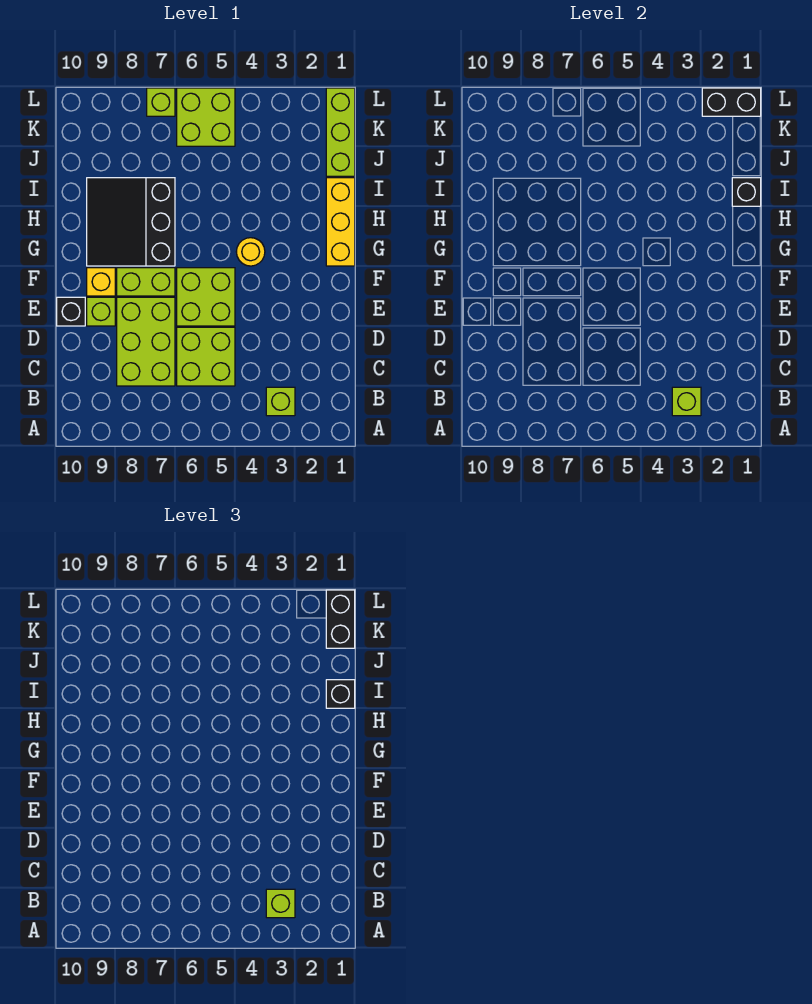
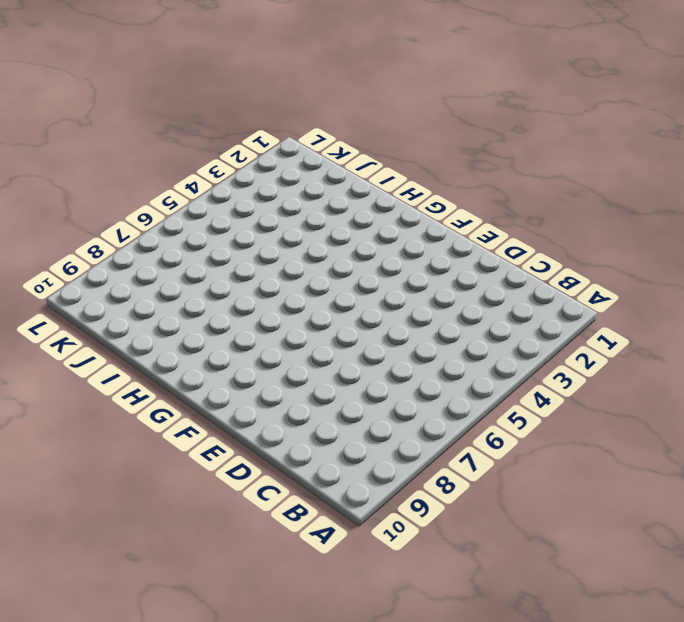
none -> lime brick B3 level 1
none -> lime brick C5:D6 level 1
none -> lime brick C7:E8 level 1

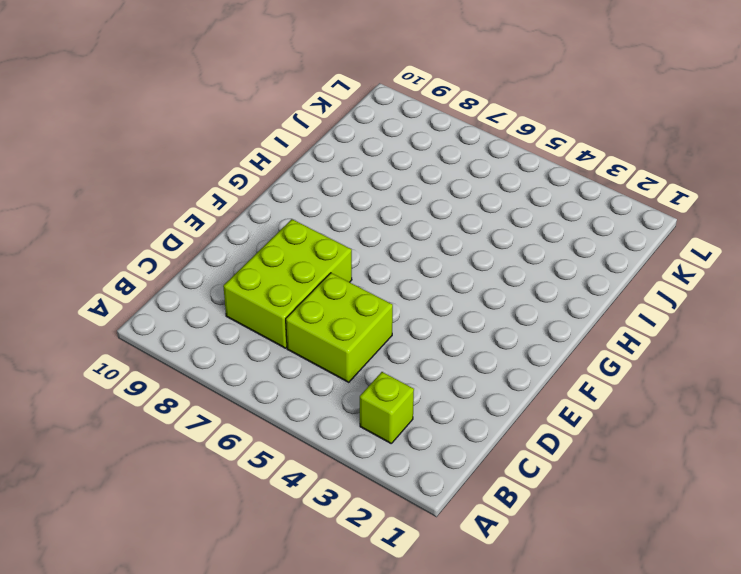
none -> lime brick E5:F6 level 1
none -> lime brick E9 level 1
none -> black brick E10 level 1

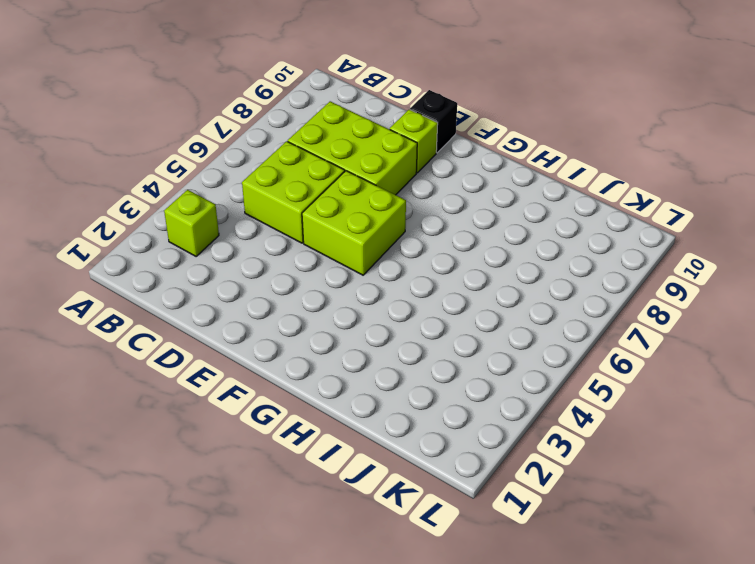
none -> lime brick F7:F8 level 1
none -> yellow brick F9 level 1
none -> yellow brick G1:I1 level 1

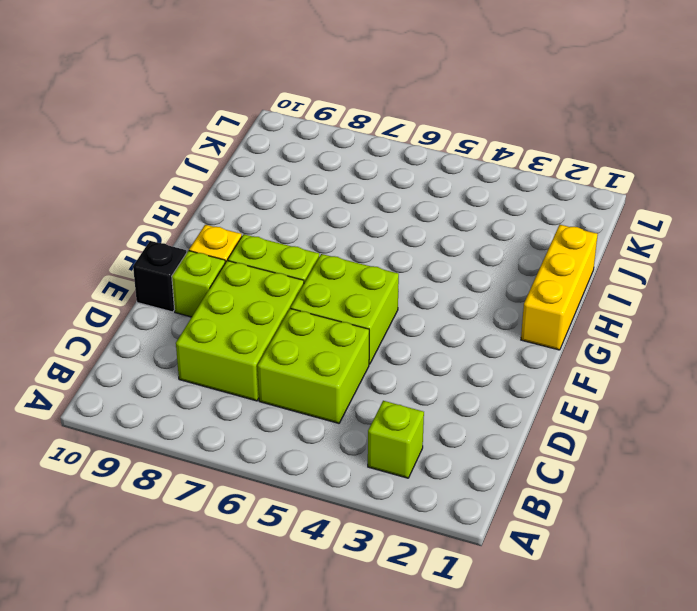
none -> yellow round brick G4 level 1
none -> black slope G7:I9 level 1 top 7
none -> lime brick J1:L1 level 1

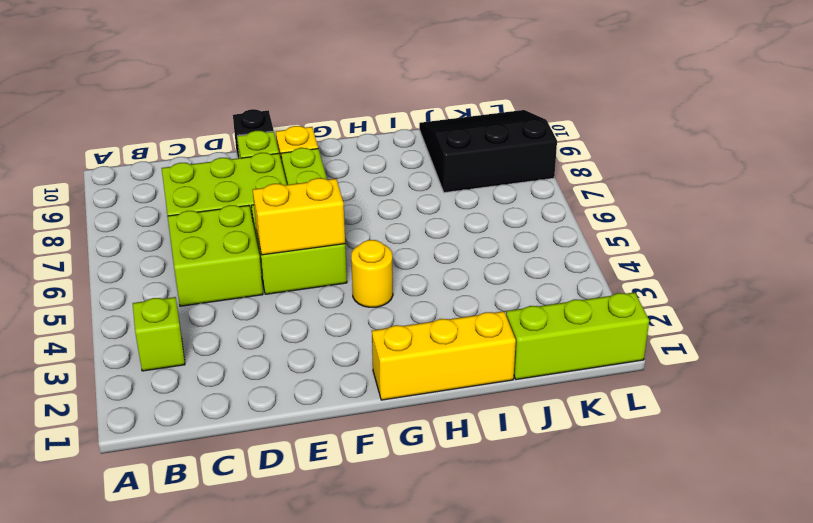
yellow brick E5:F5 level 2 -> none
black slope J8:L10 level 1 top 8 -> black slope G7:I9 level 1 top 7
none -> lime brick K5:L6 level 1
none -> lime brick L7 level 1
none -> lime brick B3 level 2

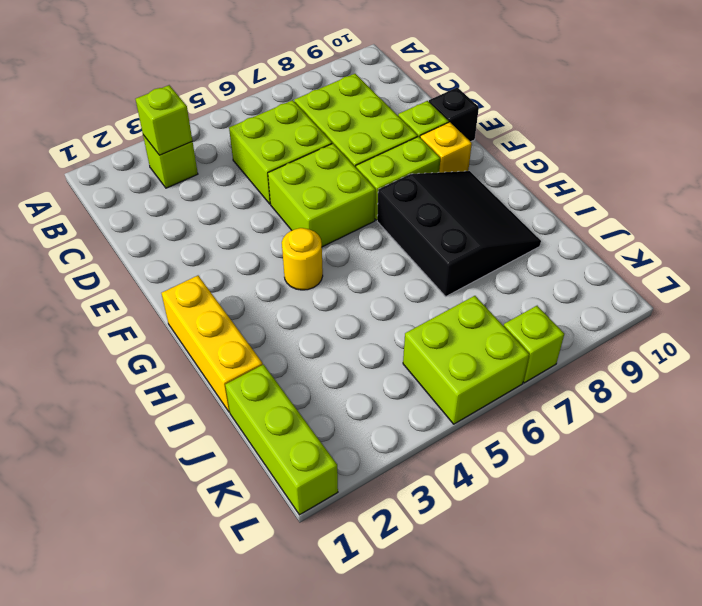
none -> black brick I1 level 2
none -> black brick L1:L2 level 2
none -> lime brick B3 level 3

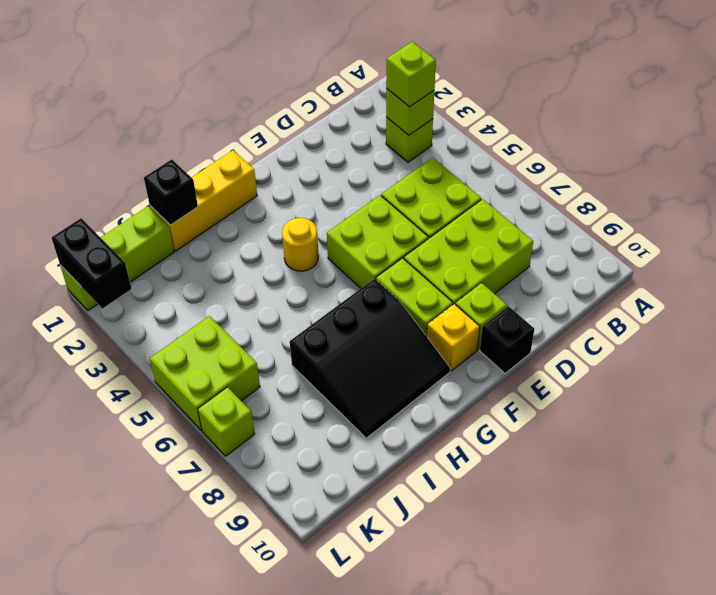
none -> black brick I1 level 3
none -> black brick K1:L1 level 3

